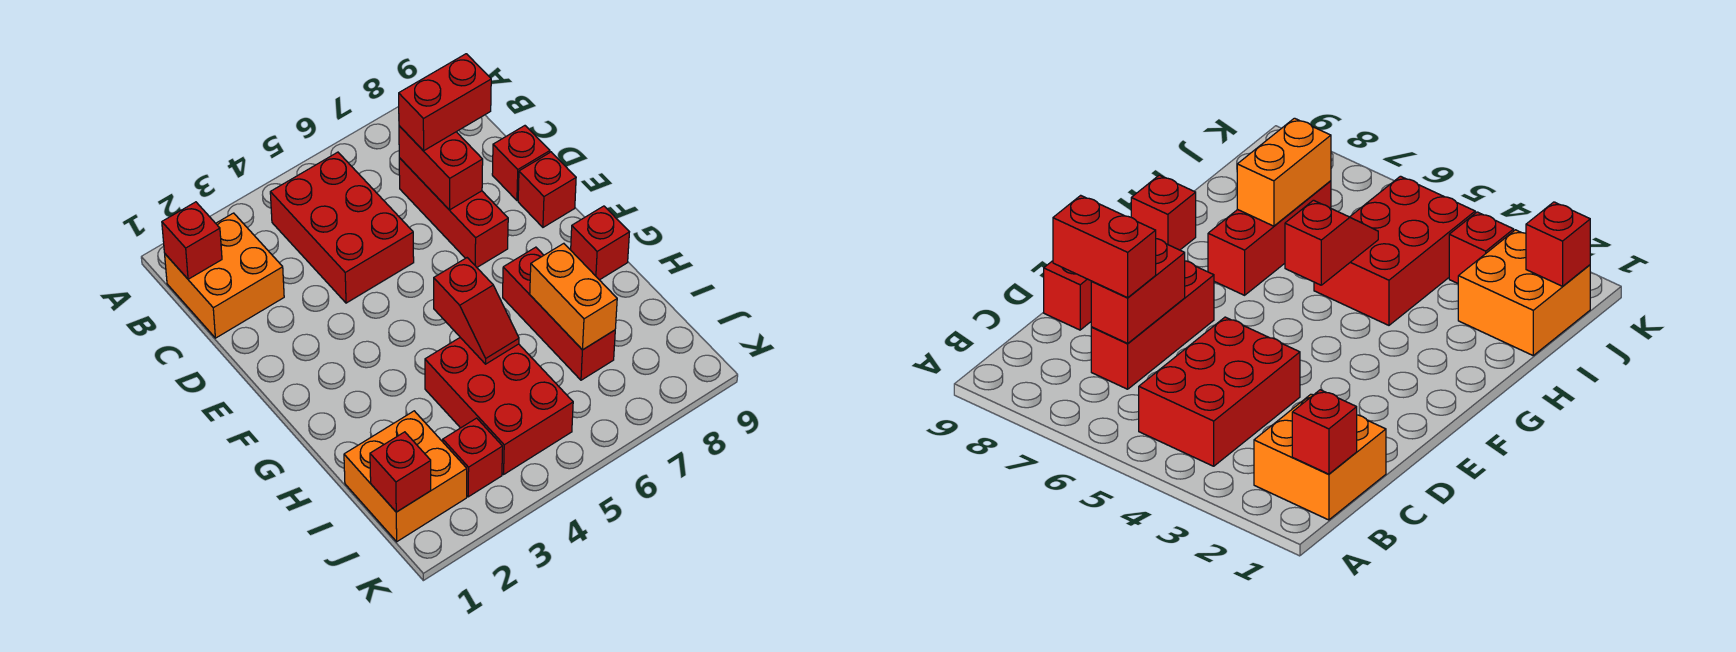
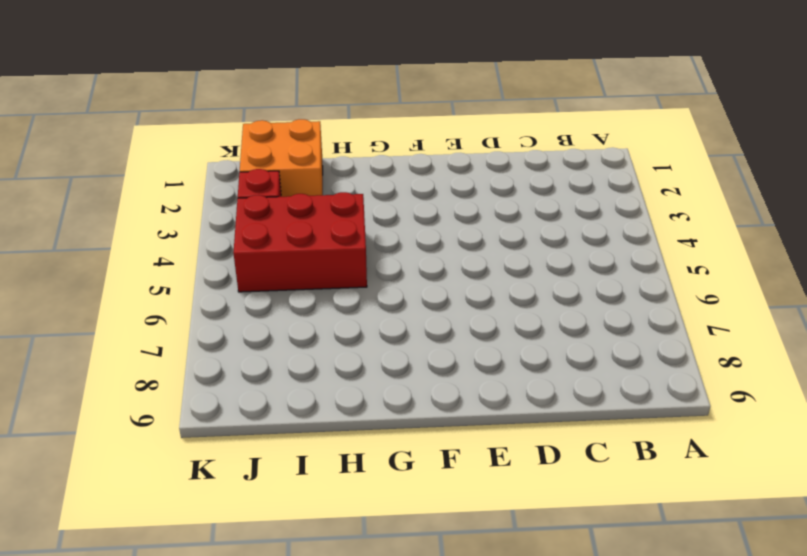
none -> orange brick B1:C2 level 1
none -> red brick B4:D5 level 1
none -> red brick C7:E7 level 1

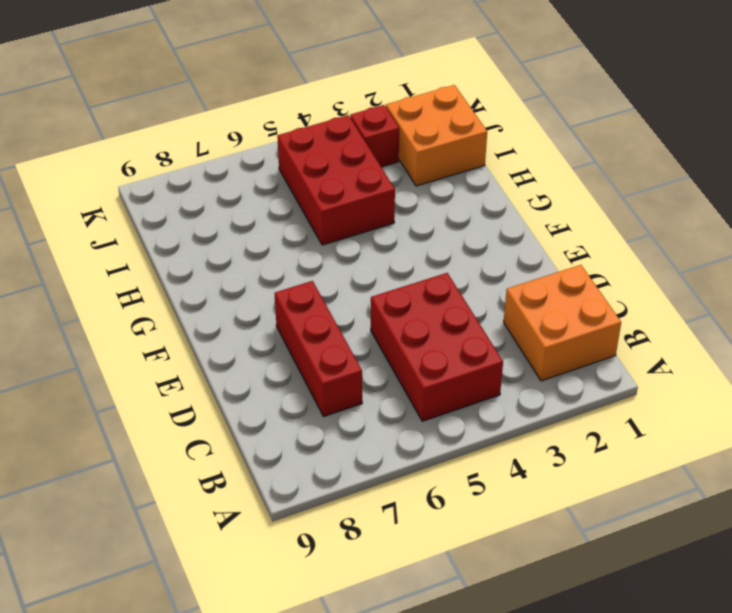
none -> red brick D9 level 1
none -> red brick E9 level 1
none -> red brick G7:I7 level 1

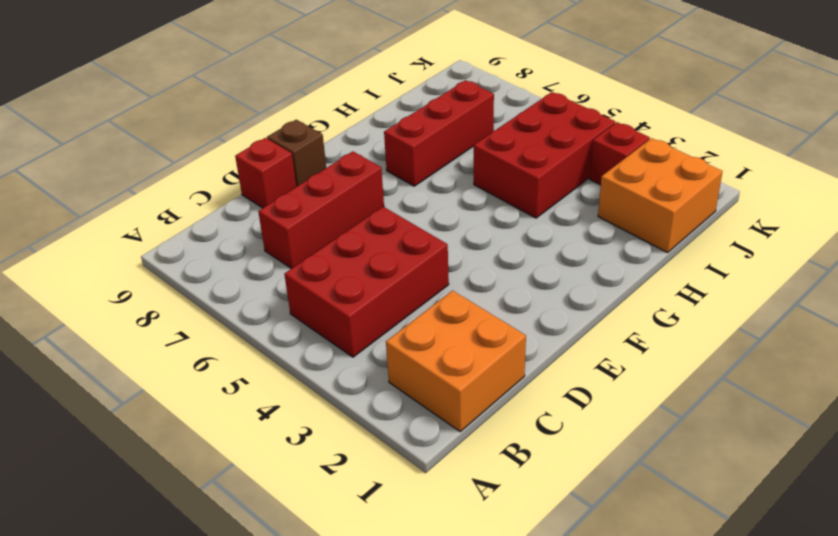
brown brick E9 level 1 -> red brick E9 level 1
none -> red brick G9 level 1
none -> red brick B1 level 2
none -> red brick C7:D7 level 2

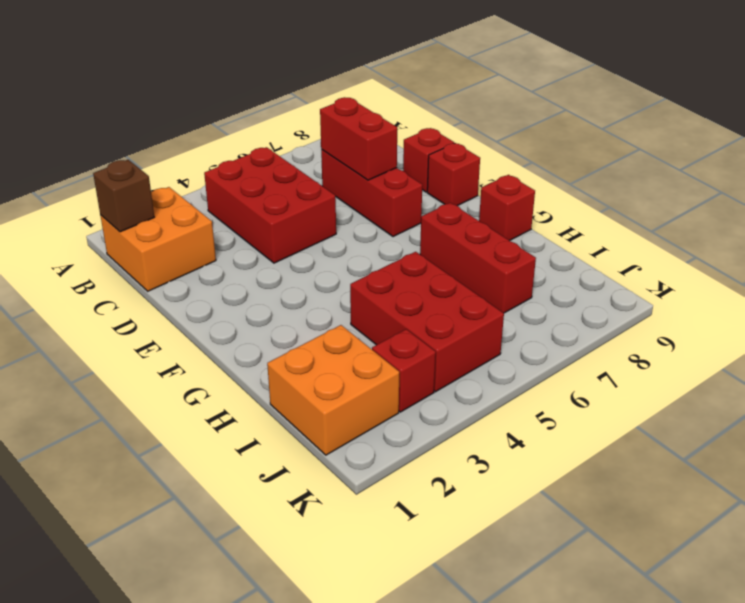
brown brick B1 level 2 -> red brick B1 level 2
none -> red slope G5:H5 level 2 top G
none -> orange brick H7:I7 level 2
none -> red brick J1 level 2

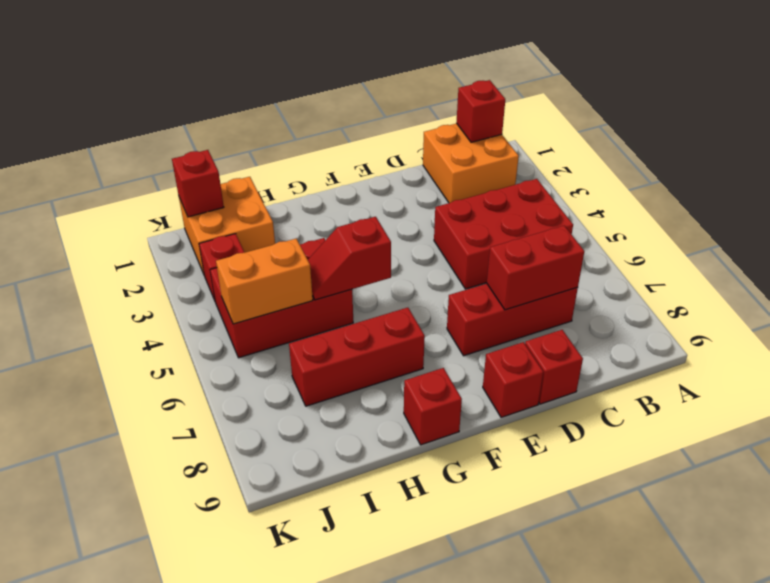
orange brick I5:J5 level 2 -> orange brick H7:I7 level 2
none -> red brick C7:C8 level 3

